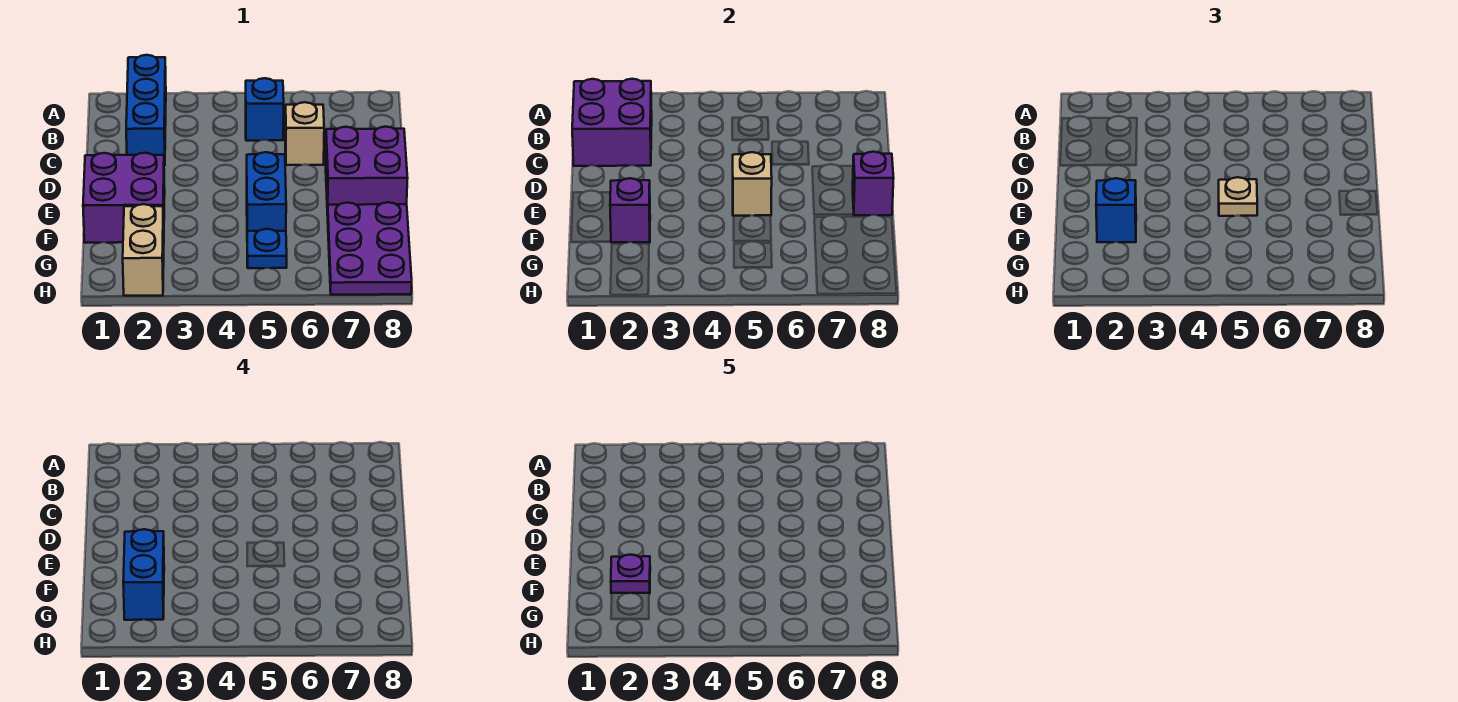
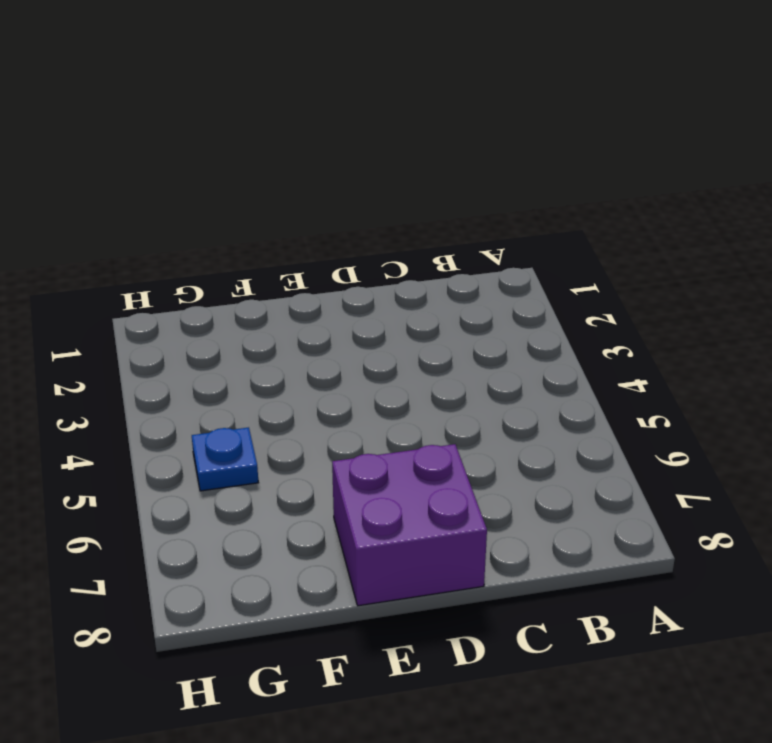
none -> blue brick A2:C2 level 1
none -> blue brick B5 level 1
none -> tan brick C6 level 1

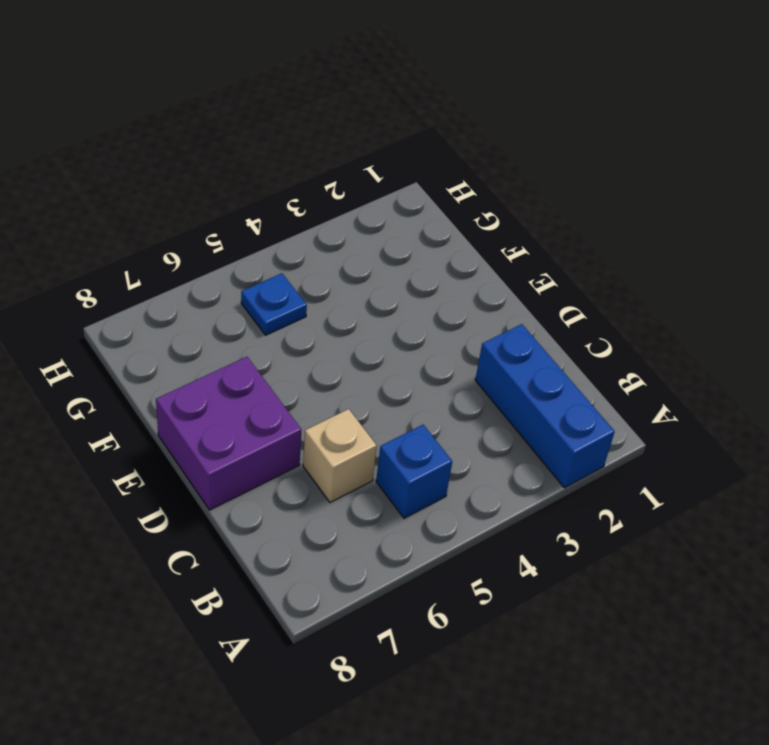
none -> purple brick E1:F2 level 1
none -> blue brick E5:F5 level 1
none -> purple plate F7:H8 level 1

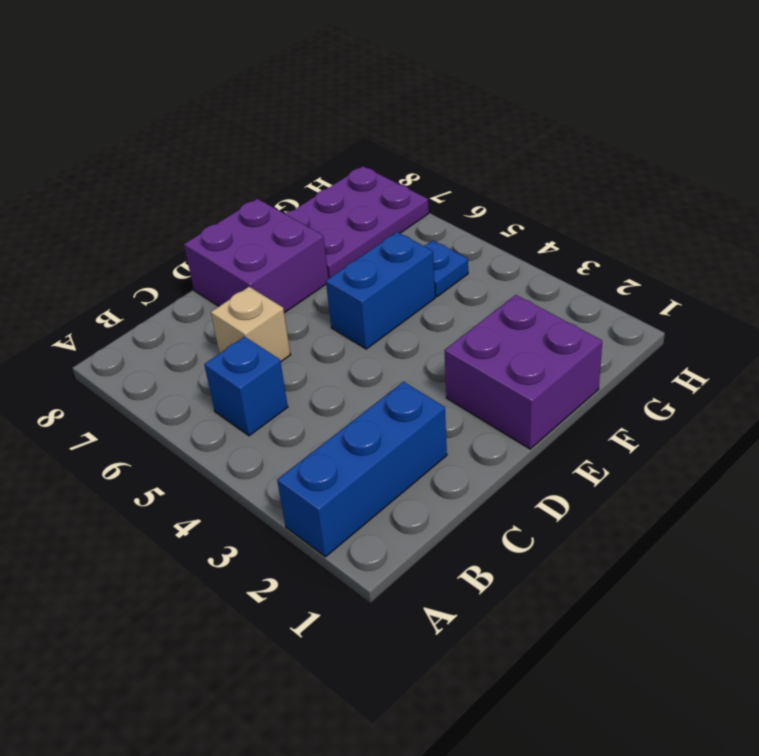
none -> tan brick G2:H2 level 1
none -> purple brick B1:C2 level 2
none -> tan brick E5 level 2

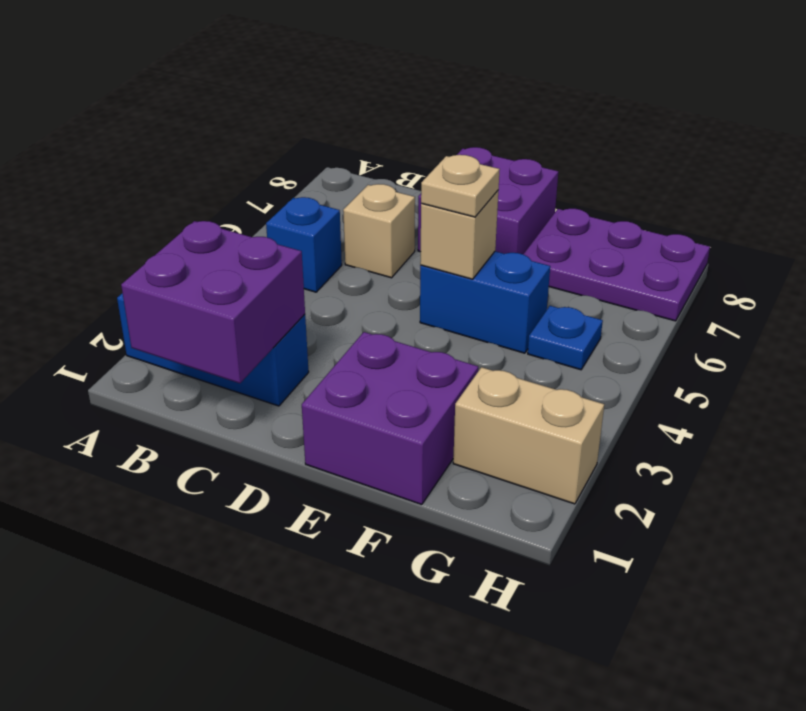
none -> purple brick E8 level 2
none -> purple brick F2 level 2
none -> blue brick F2 level 3

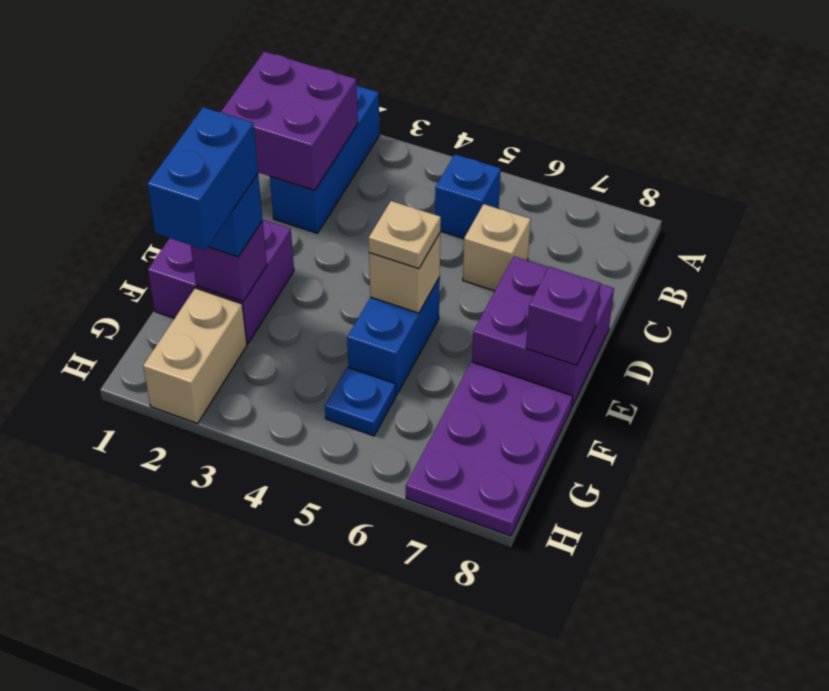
none -> purple plate F2 level 5

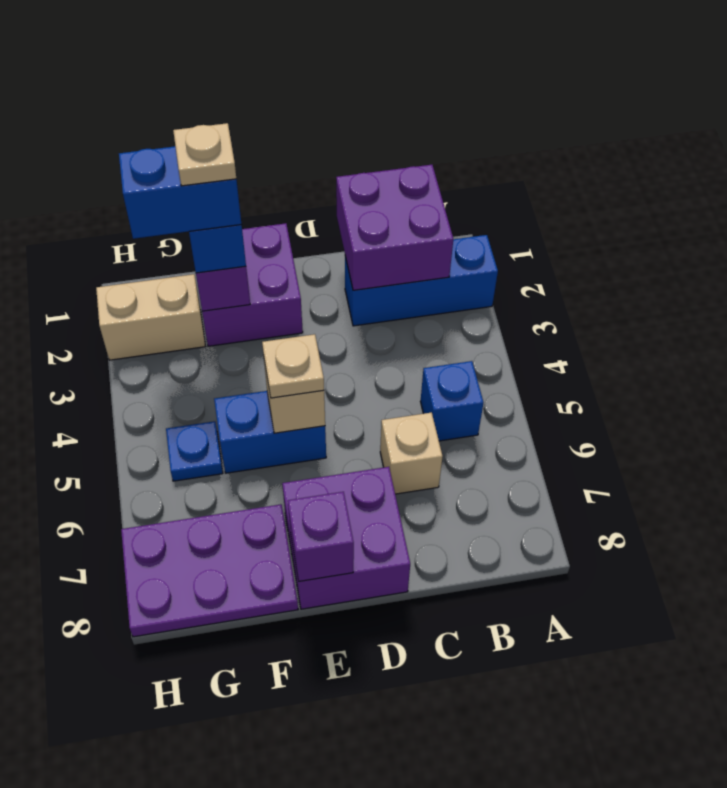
tan plate F2 level 5 -> purple plate F2 level 5

